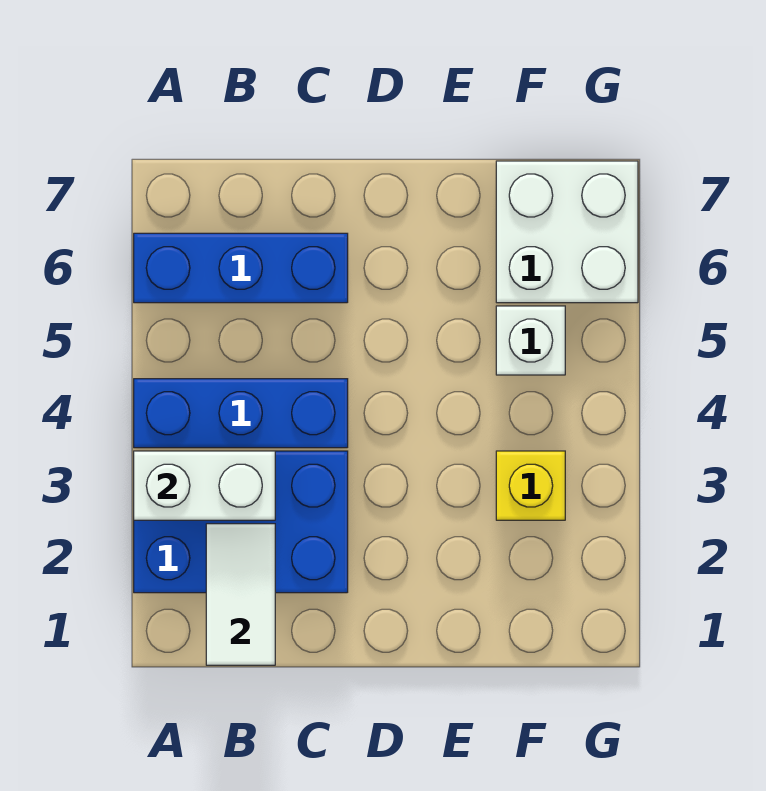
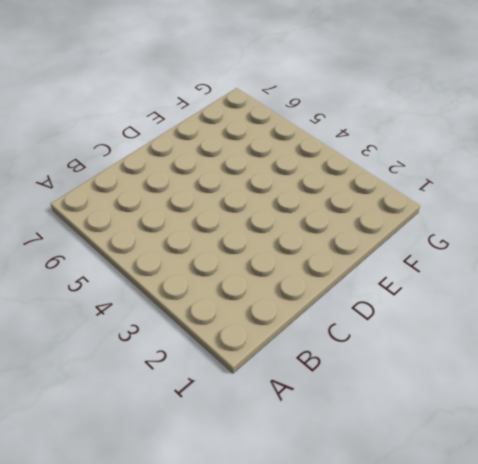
none -> blue brick A2:C3 level 1
none -> blue brick A4:C4 level 1

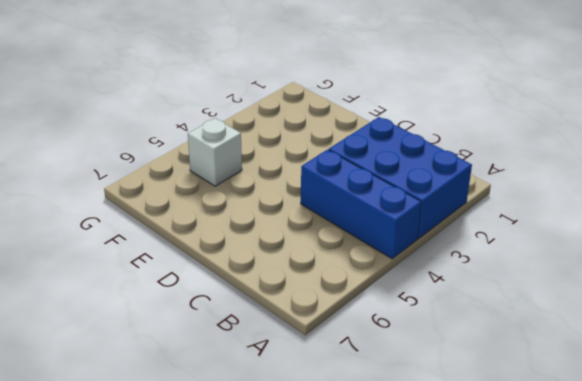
none -> blue brick A6:C6 level 1
none -> yellow brick F3 level 1

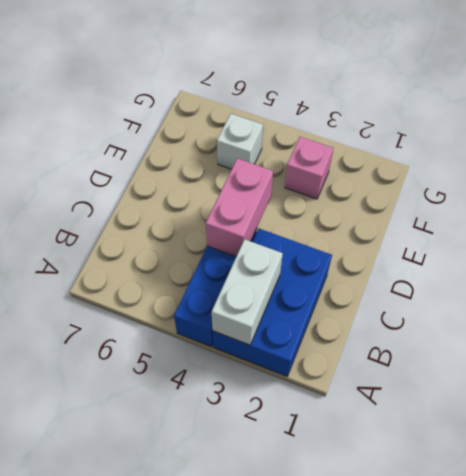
pink brick C4:D4 level 2 -> none
pink brick F3 level 1 -> yellow brick F3 level 1
none -> blue brick A6:C6 level 1
none -> white brick F6:G7 level 1

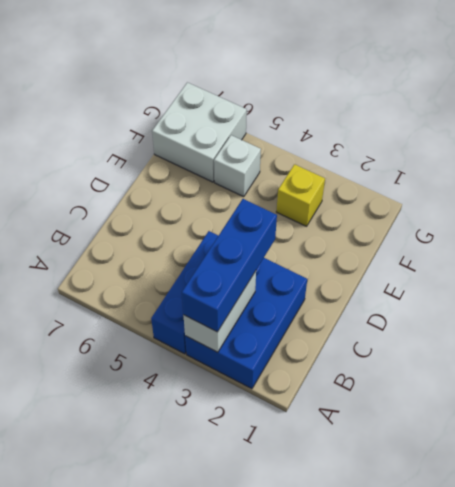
blue brick A3:C3 level 3 -> blue brick A6:C6 level 1
none -> white tile B1:B2 level 2

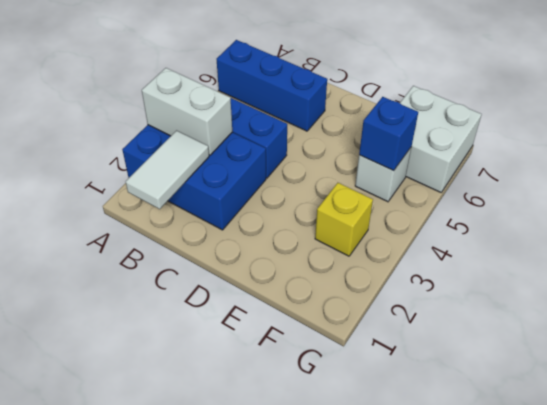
blue brick F5 level 2 -> none

